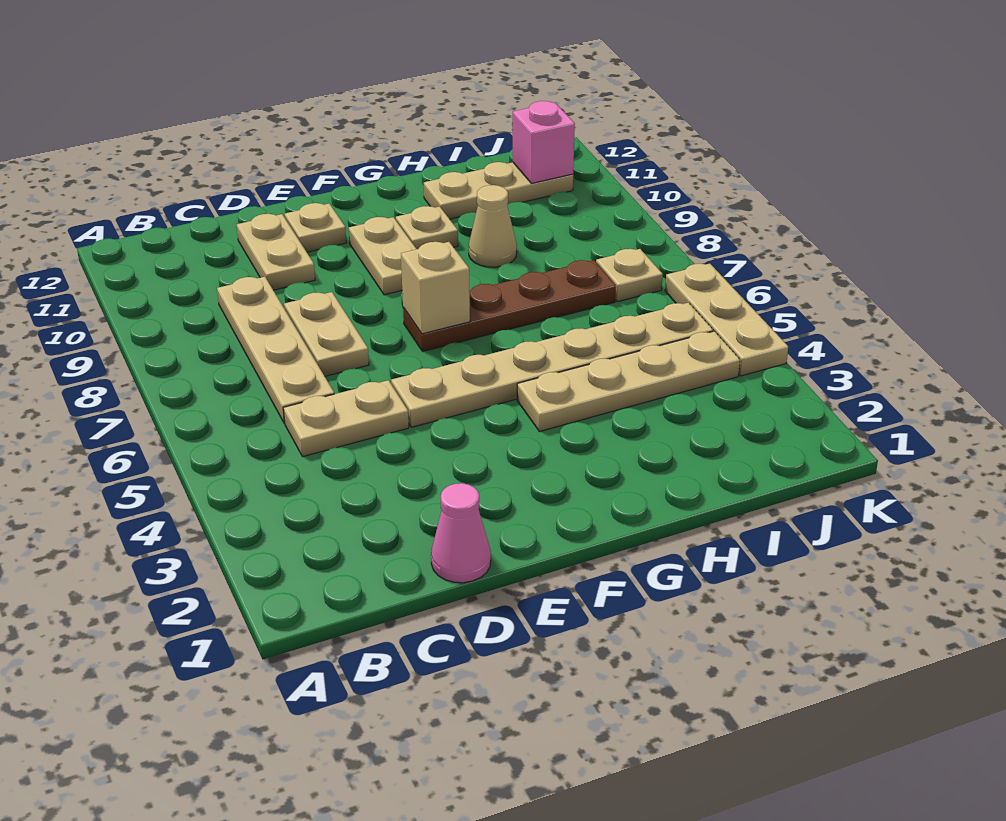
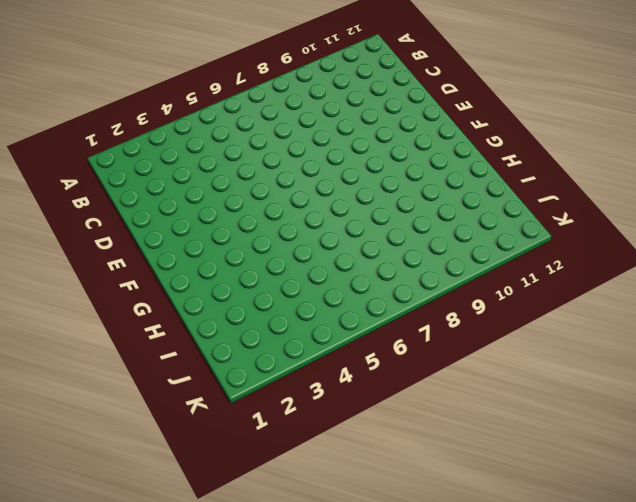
none -> tan plate C5:D5 level 1
none -> tan plate C6:C9 level 1
none -> pink cone D1 level 1

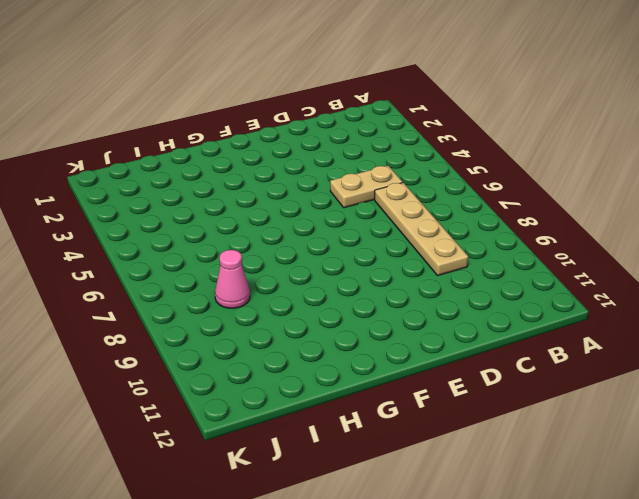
pink cone I8 level 1 -> pink cone D1 level 1
none -> tan plate D7:D8 level 1
none -> tan plate D10:D11 level 1
none -> tan plate E5:J5 level 1

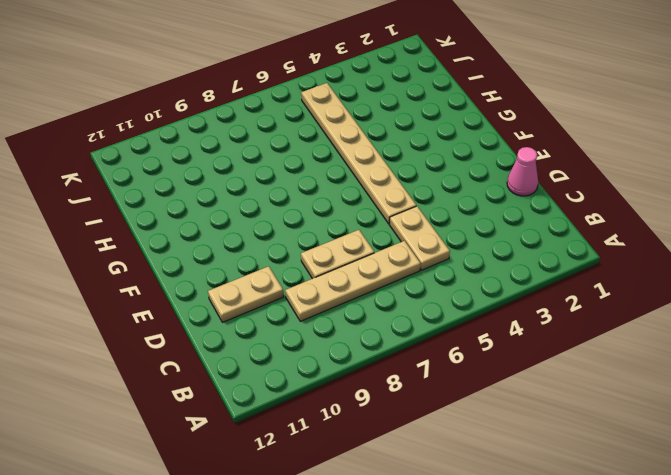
none -> tan plate E11 level 1
none -> brown plate F7:I7 level 1
none -> tan plate F9:F10 level 1

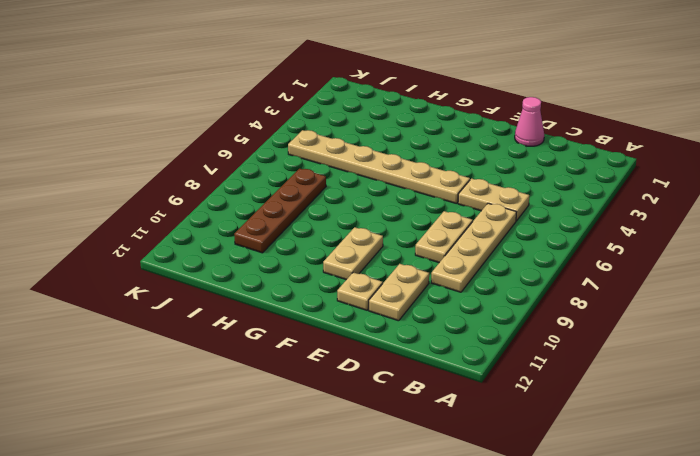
brown plate I7:I10 level 1 -> brown plate F7:I7 level 1
none -> tan plate G4:J4 level 1
none -> tan plate G10 level 1
none -> tan cone H9 level 1

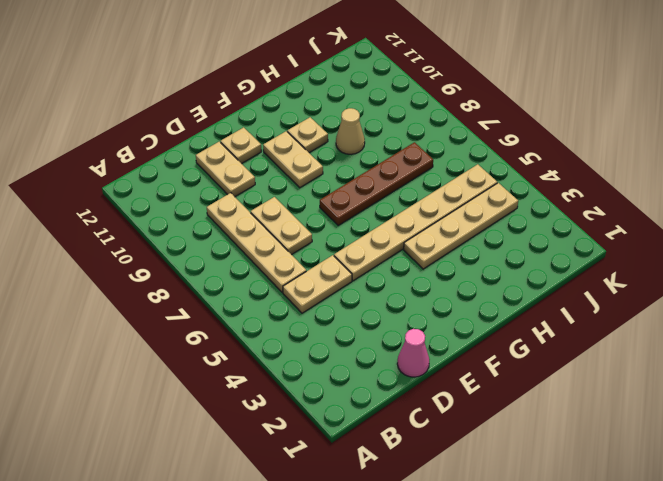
none -> tan plate H11:J11 level 1
none -> tan plate J7 level 1
none -> tan plate K4:K6 level 1

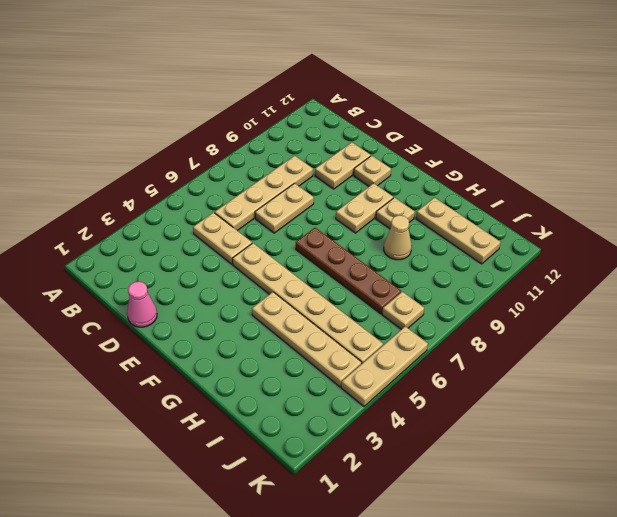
none -> tan brick F7 level 2
none -> pink brick J11 level 2

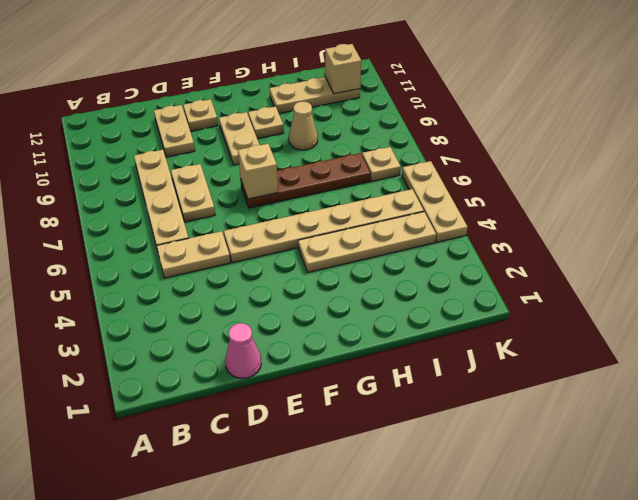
tan brick J11 level 2 -> pink brick J11 level 2

